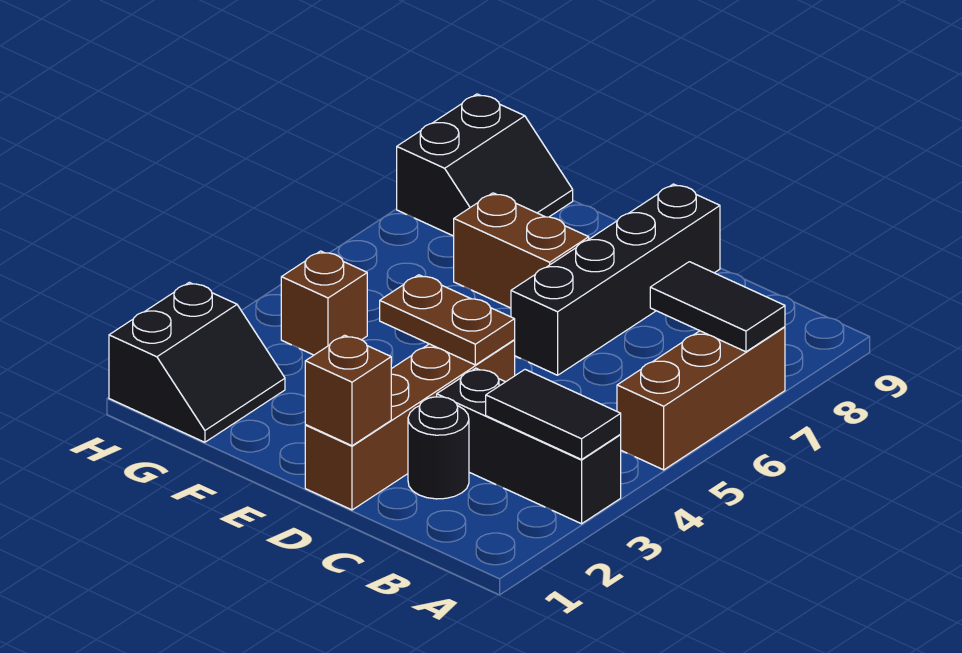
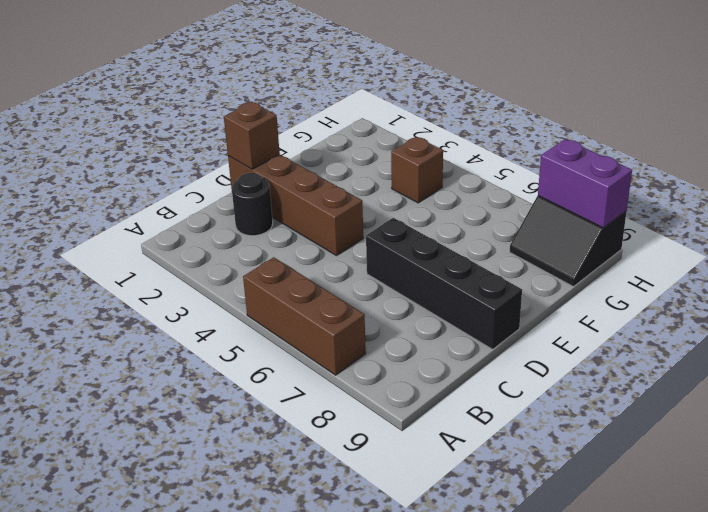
purple brick H8:H9 level 2 -> none
none -> black brick A3:C3 level 1
none -> brown brick E7:F7 level 1
none -> black slope G1:H2 level 1 top H

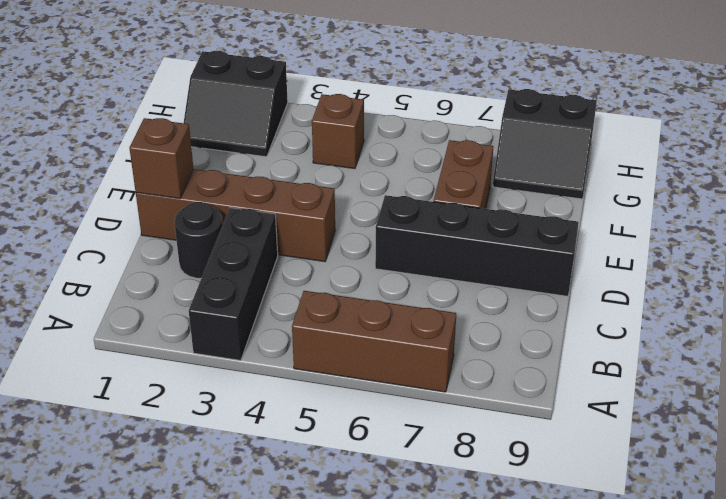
none -> black tile A3:B3 level 2
none -> black tile A7:B7 level 2
none -> brown plate D4:E4 level 2

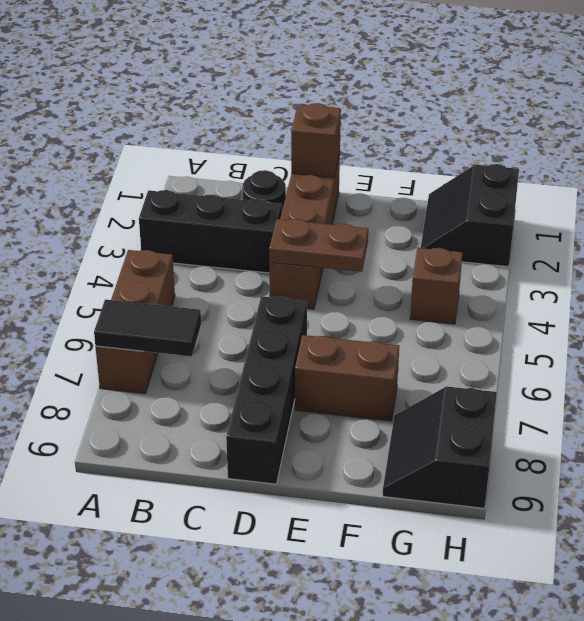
none -> black tile A3:B3 level 2

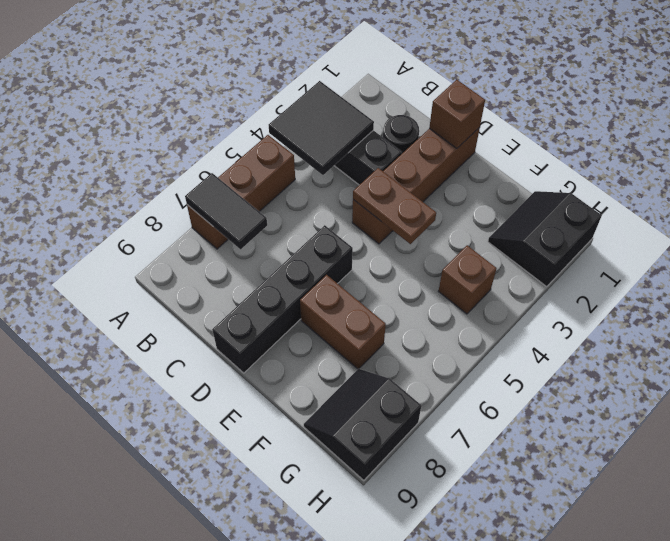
black tile A3:B4 level 2 -> black tile A3:B3 level 2

